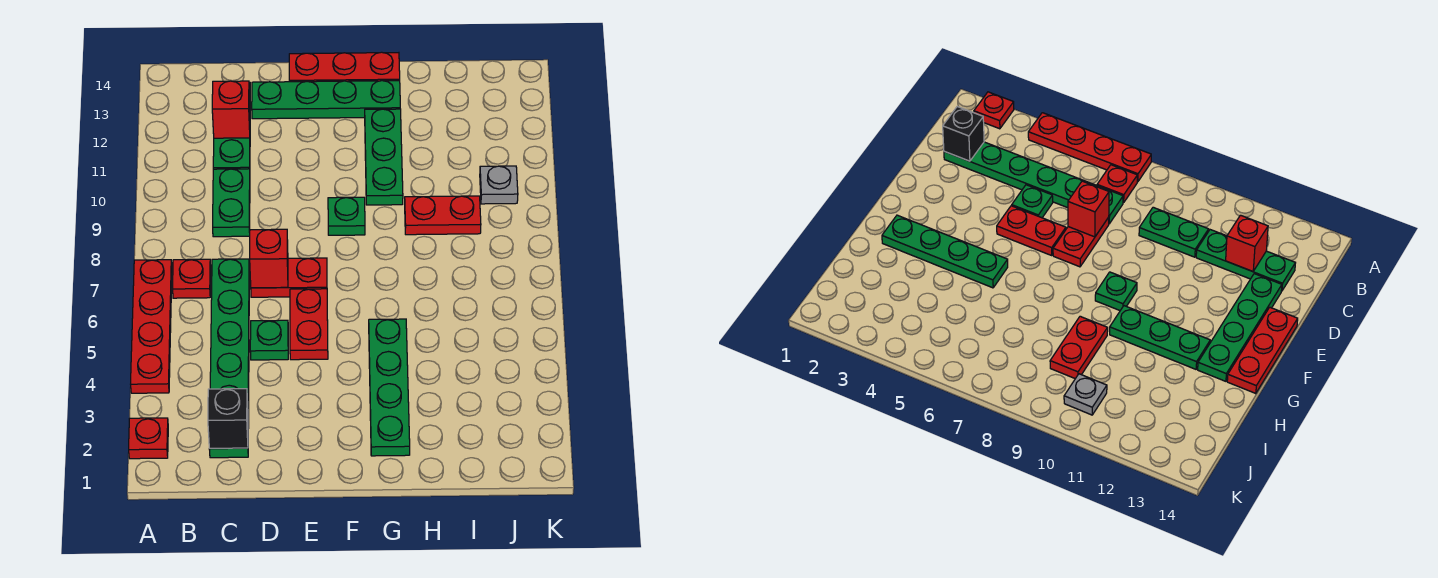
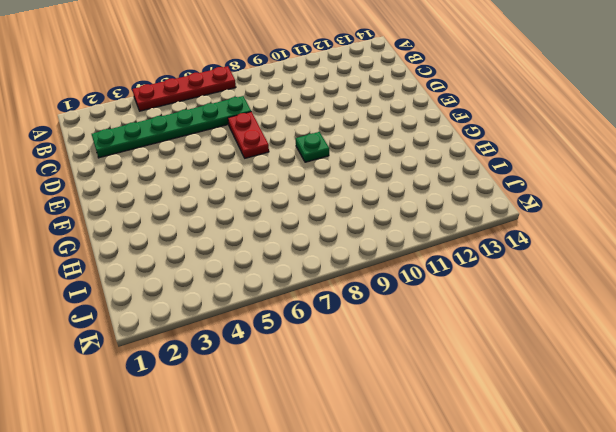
none -> red plate A2 level 1
none -> red plate B7 level 1
none -> green plate C9:C10 level 1

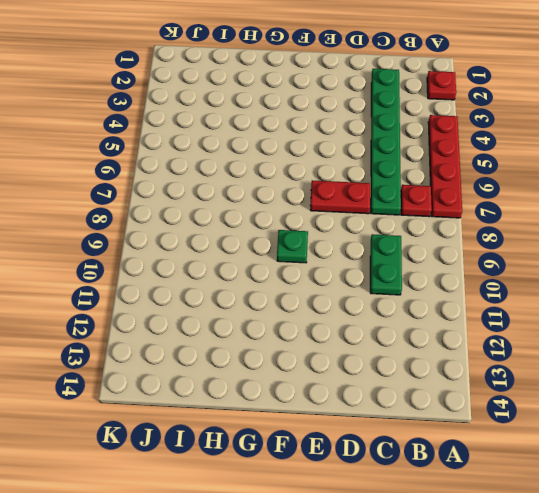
none -> green plate C11:C13 level 1
none -> green plate D5 level 1
none -> green plate D13:G13 level 1

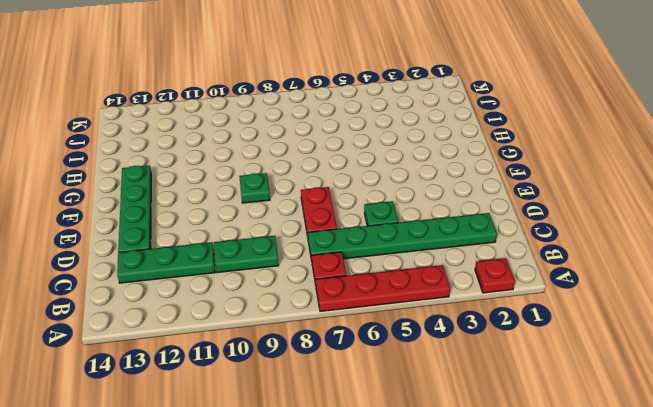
none -> red plate E5:E6 level 1
none -> red plate E14:G14 level 1
none -> green plate G2:G5 level 1

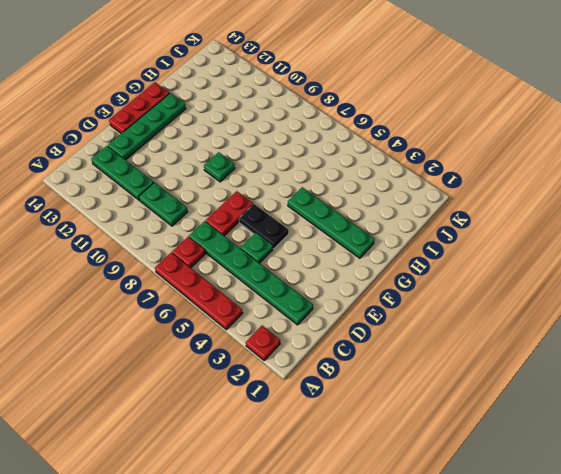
black plate E5:E6 level 1 -> red plate E5:E6 level 1
none -> green plate G10:G12 level 1
none -> red plate H9:I9 level 1
none -> grey plate J10 level 1

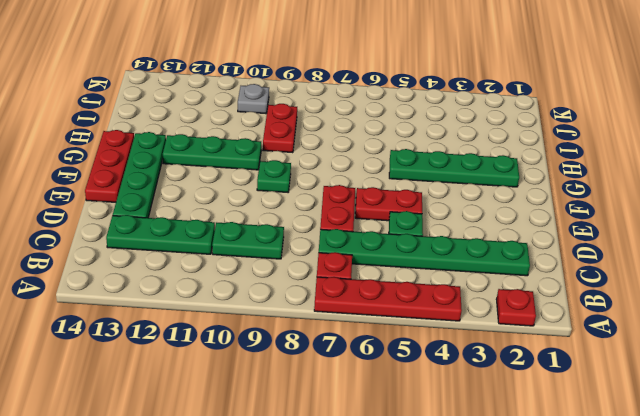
none -> black brick C2 level 2
none -> red brick C12 level 2
none -> red brick D7 level 2

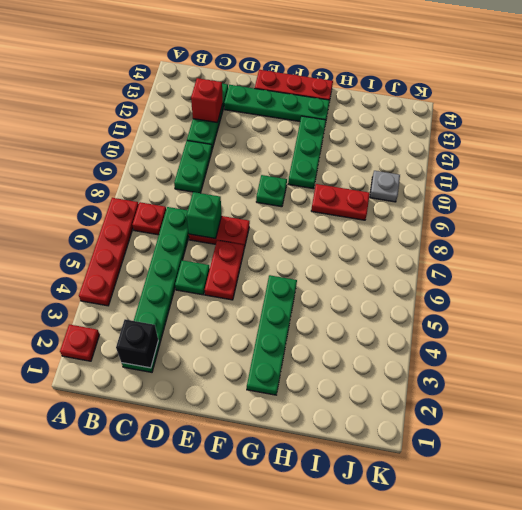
green brick D7 level 2 -> red brick D7 level 2

